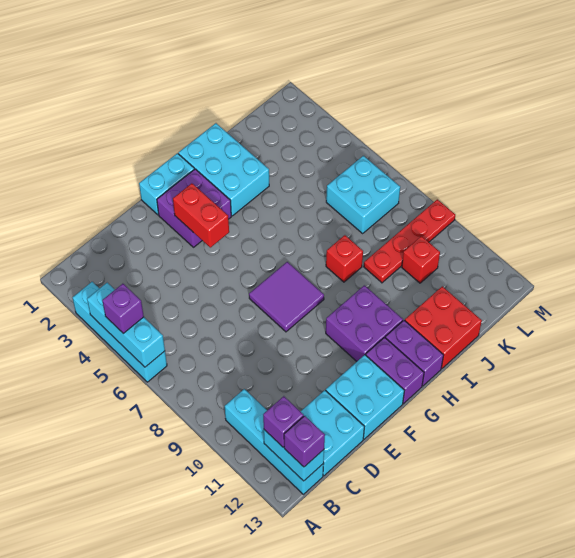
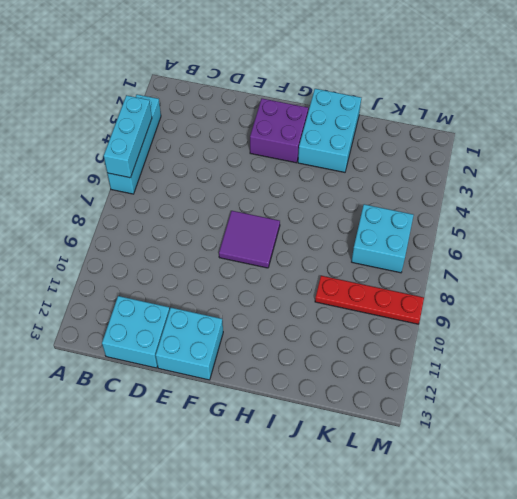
none -> cyan brick B10:B13 level 1
none -> cyan brick F1:G1 level 1
none -> purple brick G10:H11 level 1

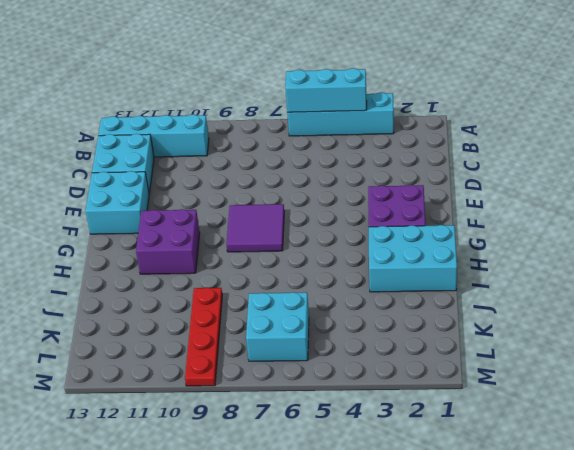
none -> cyan brick F1:G1 level 1
none -> purple brick G12:G13 level 1
none -> purple brick H12:H13 level 1

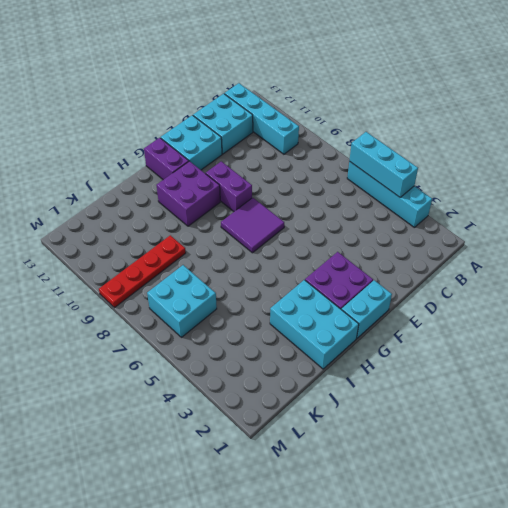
purple brick F9:F10 level 1 -> purple brick H12:H13 level 1
none -> red brick I8 level 1
none -> red brick I12:J13 level 1
none -> red brick K10 level 1

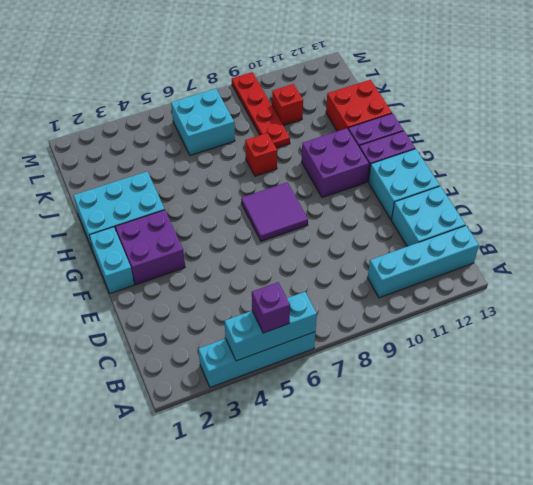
none -> cyan brick B12:B13 level 2
none -> red brick F3:F4 level 2
none -> purple brick B12 level 3

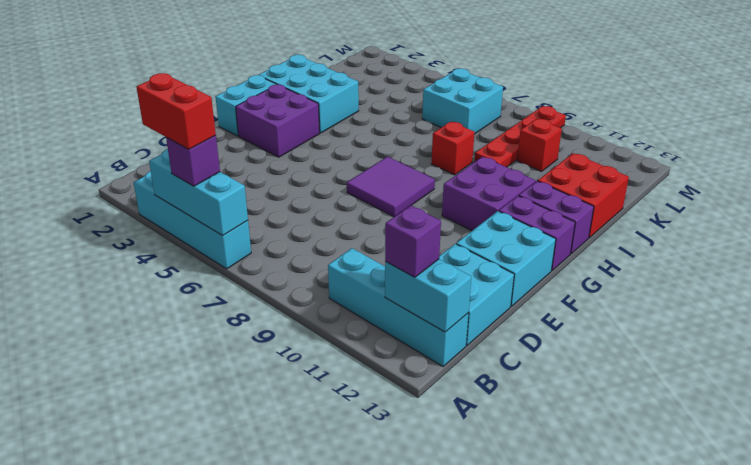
red brick A4:A5 level 4 -> red brick F3:F4 level 2
none -> purple brick B13 level 3

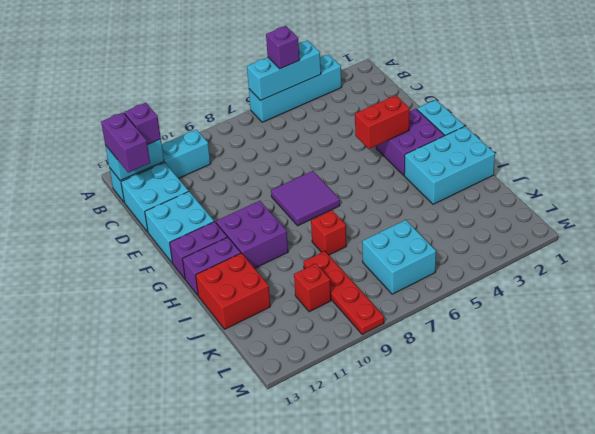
purple brick B13:C13 level 3 -> purple brick B13 level 3

